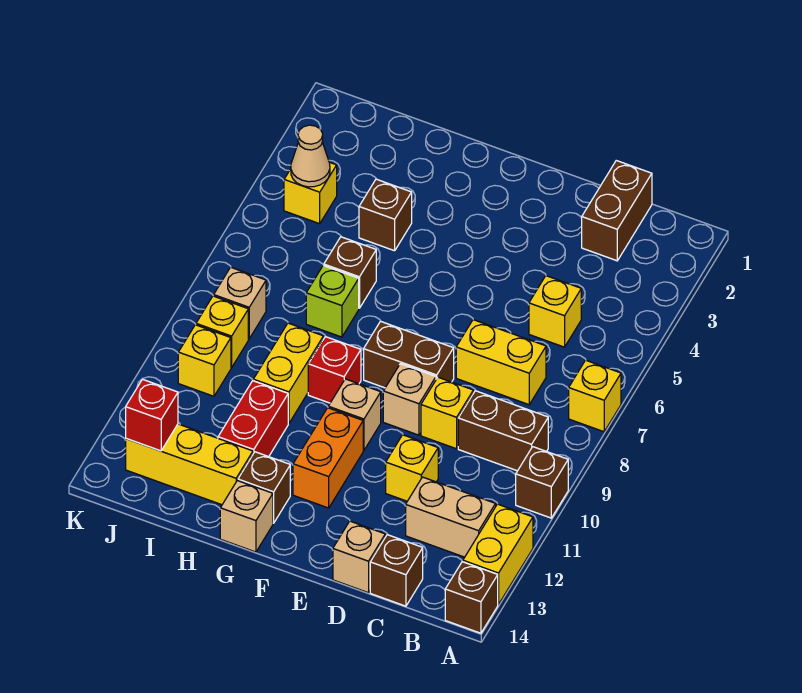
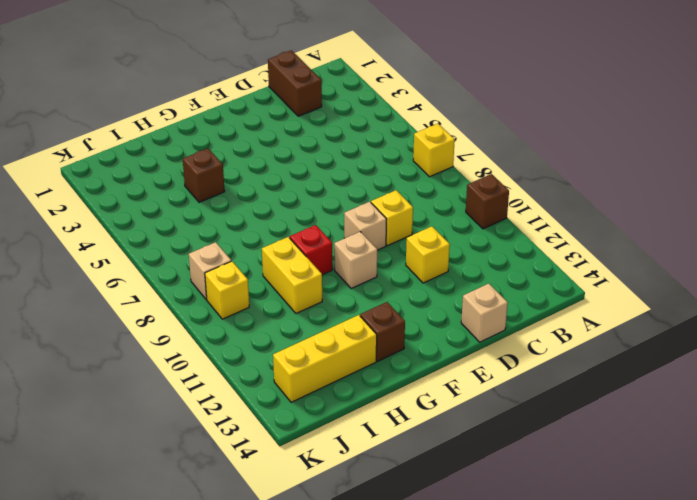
none -> yellow brick A12:A13 level 1
none -> brown brick A14 level 1
none -> brown brick B9:C9 level 1
none -> tan brick B12:C12 level 1

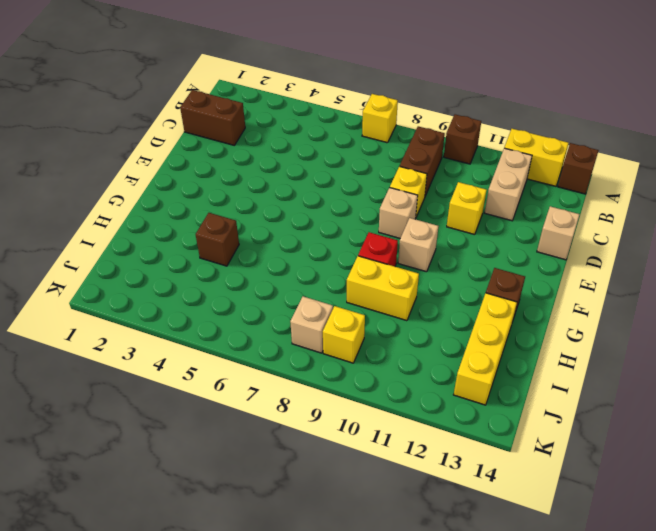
none -> yellow brick C5 level 1
none -> yellow brick C7:D7 level 1
none -> brown brick C14 level 1
none -> brown brick E8:F8 level 1

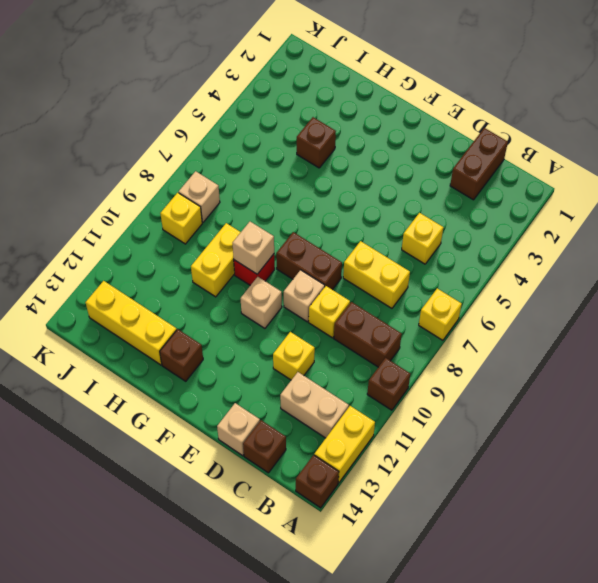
tan brick G9 level 2 -> tan brick G14 level 1
none -> orange brick F11:F12 level 1
none -> brown brick H6 level 1
none -> lime brick H7 level 1
none -> red brick H11:H12 level 1

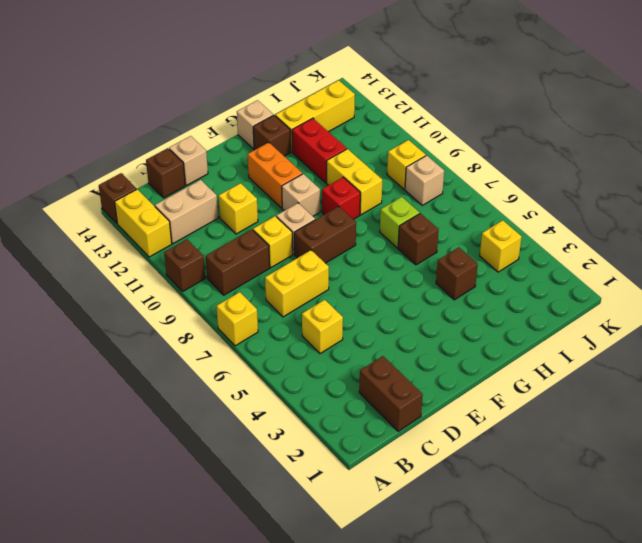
none -> yellow brick J10 level 1
none -> tan cone J4 level 2
none -> red brick J13 level 2

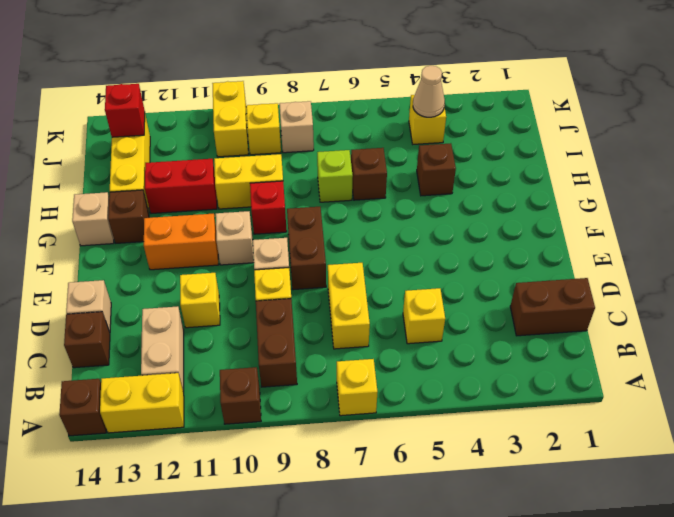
yellow brick J10:K10 level 1 -> yellow brick J10 level 1

